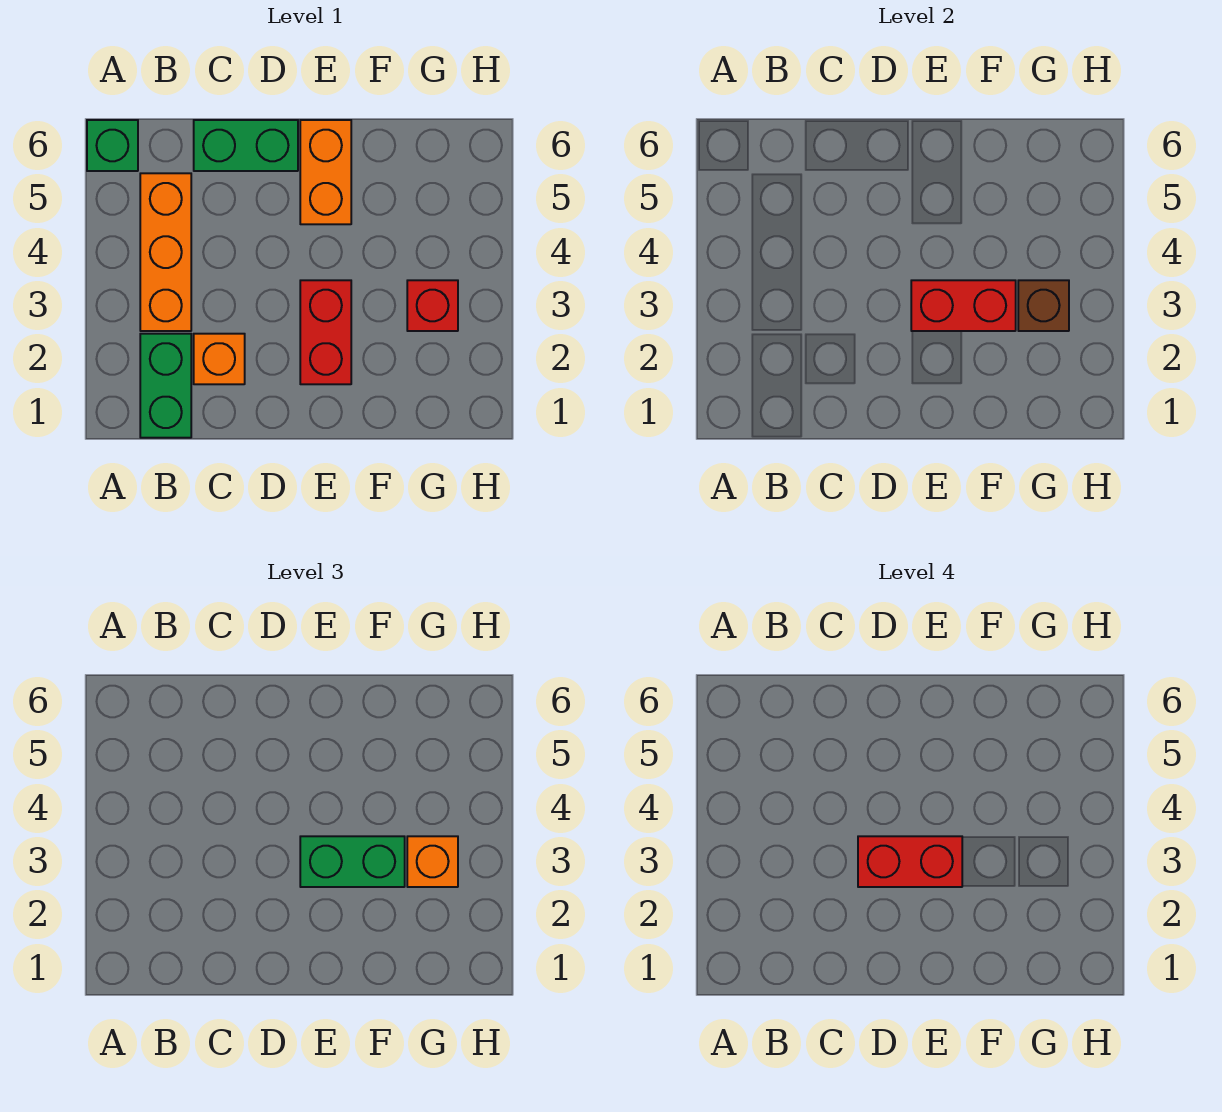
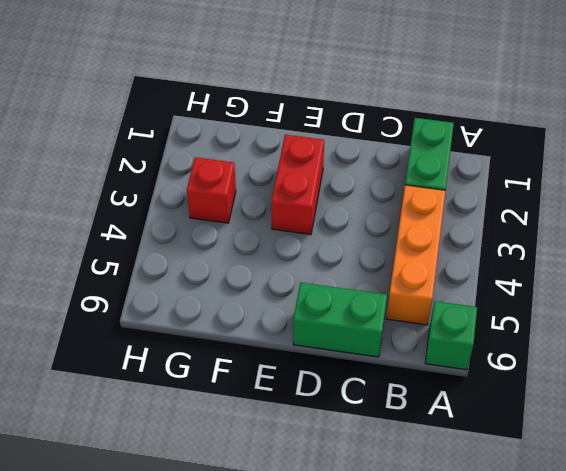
none -> orange brick C2 level 1
none -> orange brick E5:E6 level 1
none -> red brick E3:F3 level 2

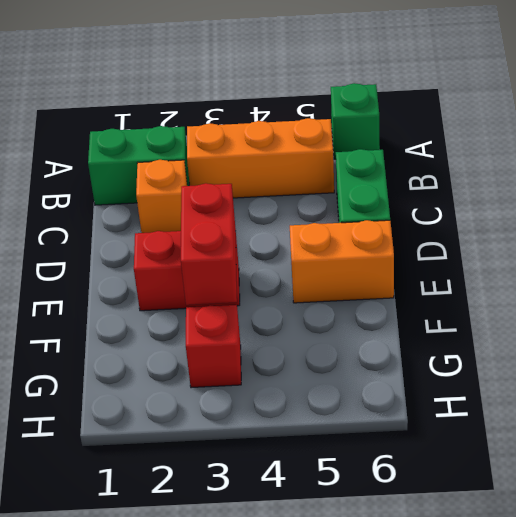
none -> brown brick G3 level 2
none -> green brick E3:F3 level 3
none -> orange brick G3 level 3

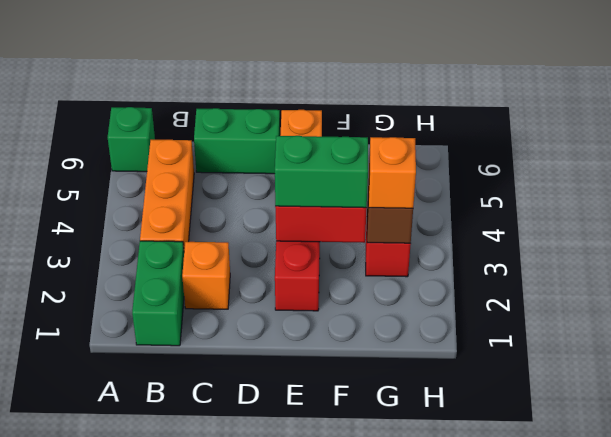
none -> red brick D3:E3 level 4

